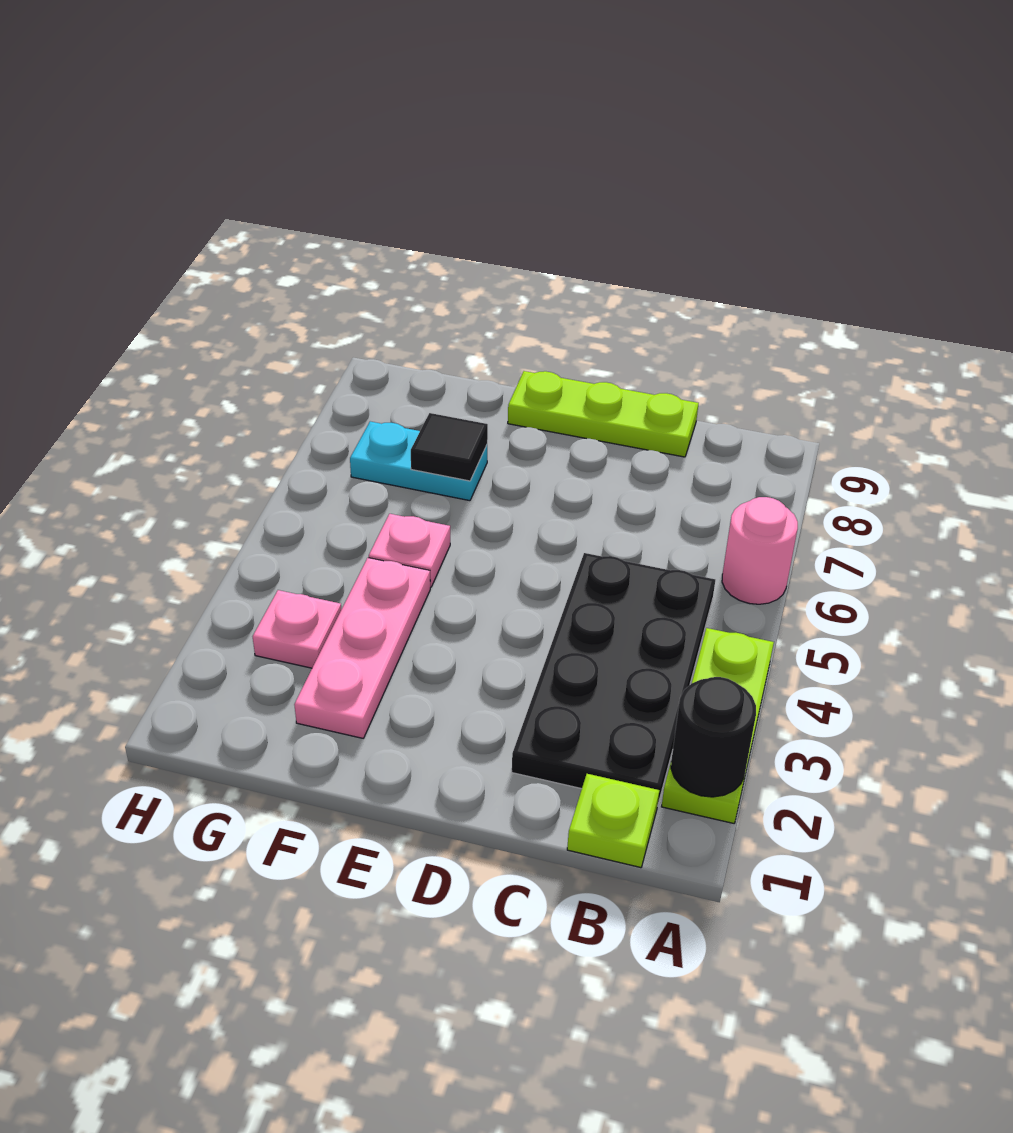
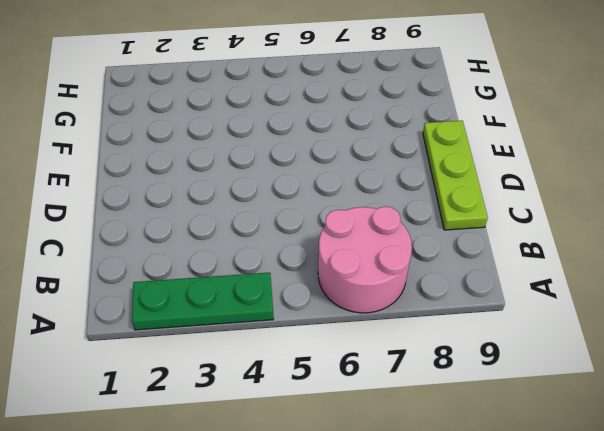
green plate A2:A4 level 1 -> lime plate A2:A4 level 1
pink round brick A6:B7 level 1 -> pink round brick A6 level 1
none -> lime plate B1 level 1
none -> black plate B2:C5 level 1

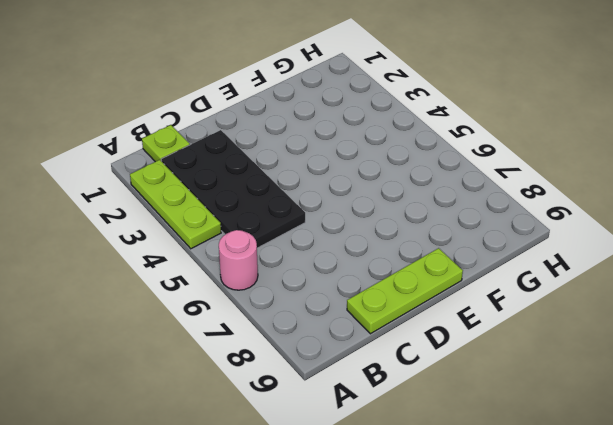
none -> pink plate F2:F4 level 1
none -> pink plate F5 level 1

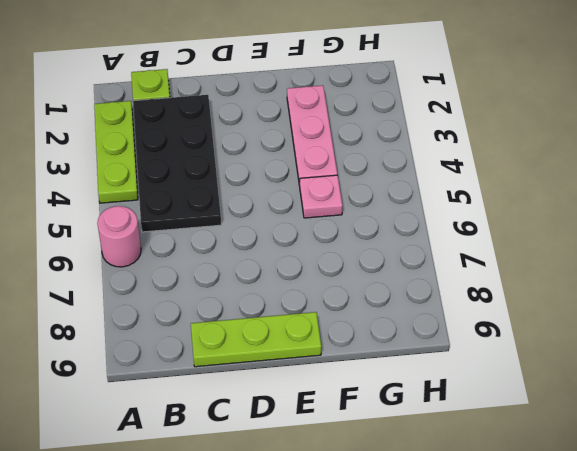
none -> cyan plate F7:G7 level 1
none -> pink plate G3 level 1

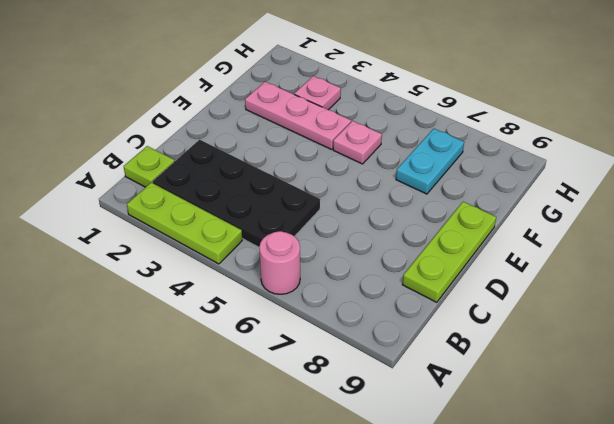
none -> black round brick A2 level 2
none -> black tile F7 level 2

